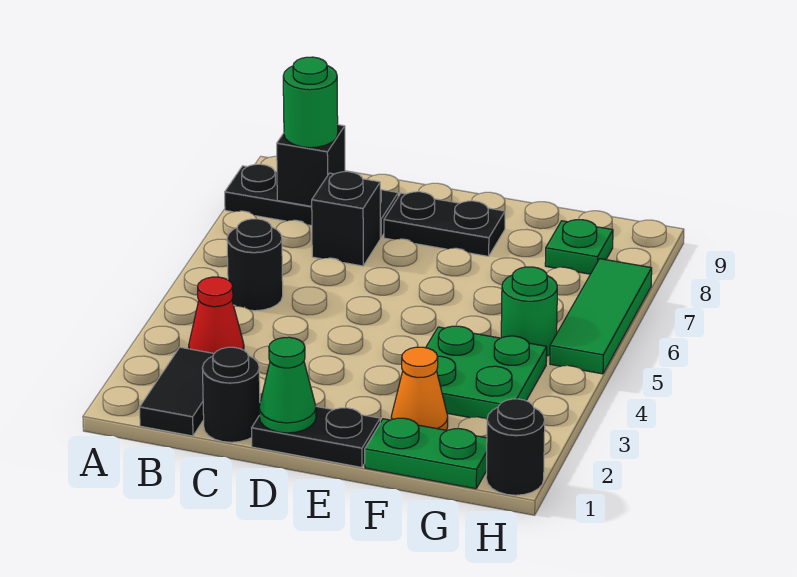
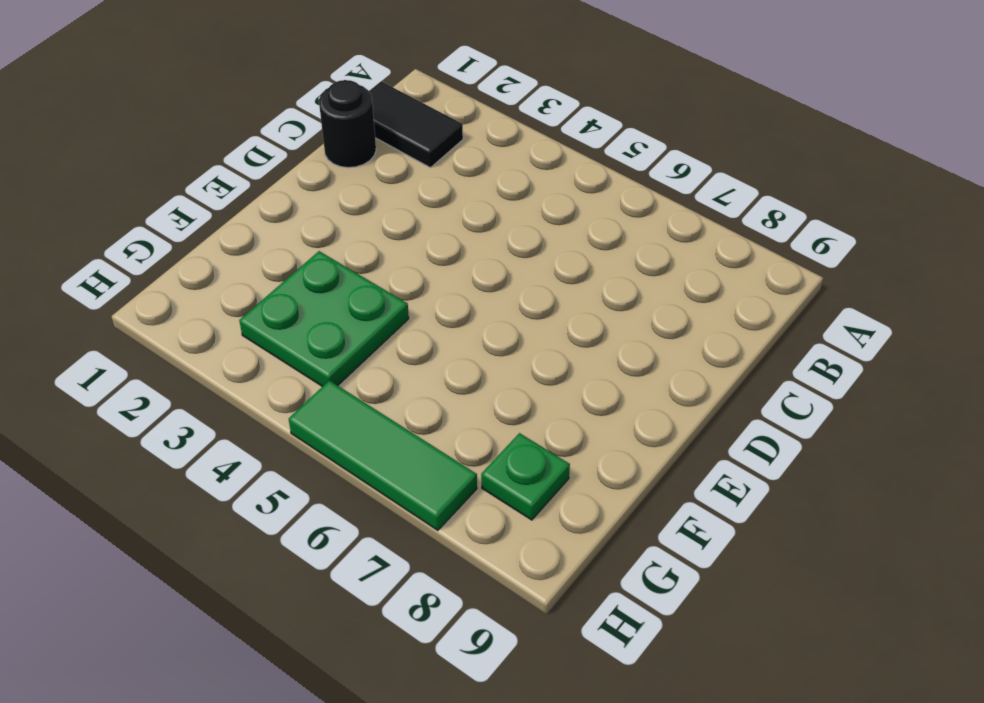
none -> black plate A8:C8 level 1
none -> red cone B3 level 1
none -> black round brick B5 level 1

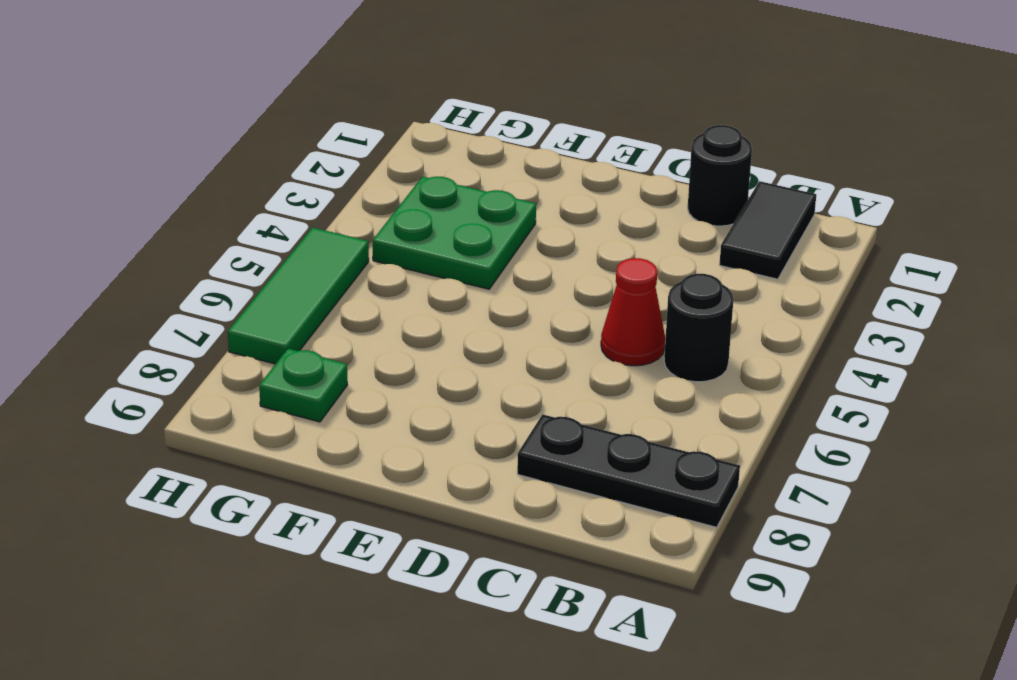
red cone C5 level 1 -> red cone B3 level 1
none -> black brick C7 level 1
none -> black plate D1:E1 level 1
none -> black plate D8:E8 level 1

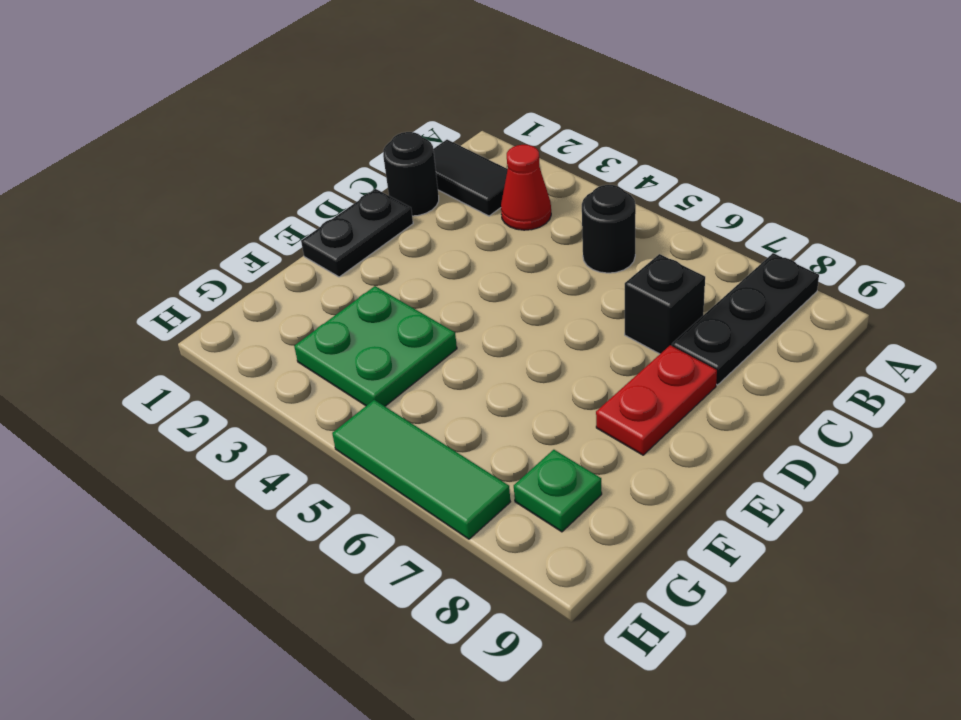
red plate D8:E8 level 1 -> black plate D8:E8 level 1
none -> green plate F1:G1 level 1
none -> orange cone F2 level 1
none -> green round brick G5 level 1

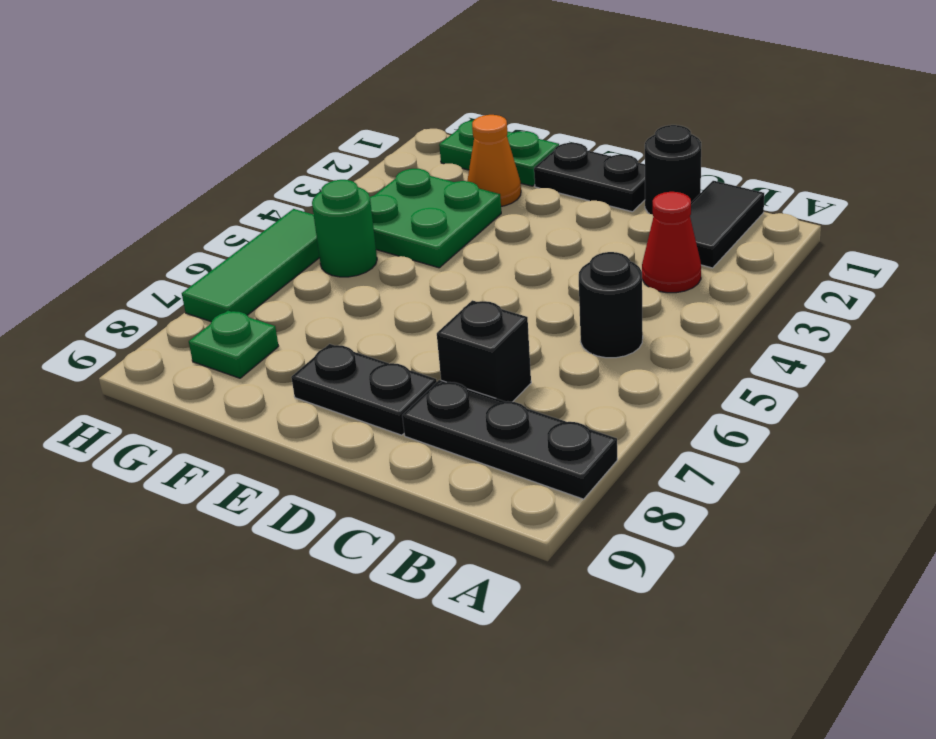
none -> black round brick H1 level 1
none -> black brick B8 level 2
none -> green cone D1 level 2

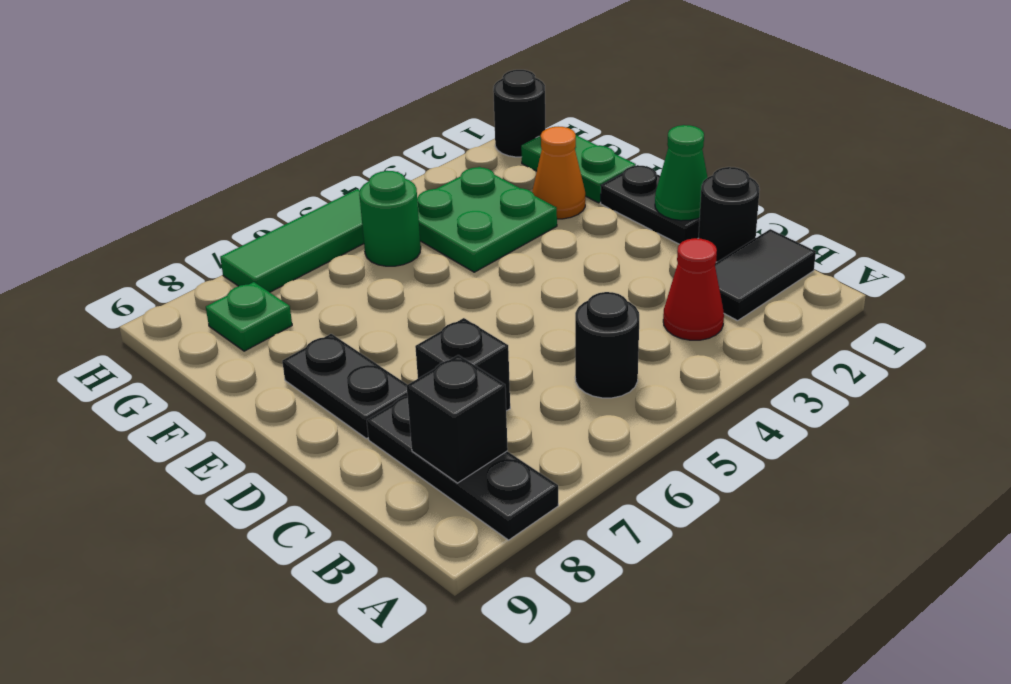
none -> green round brick B8 level 3

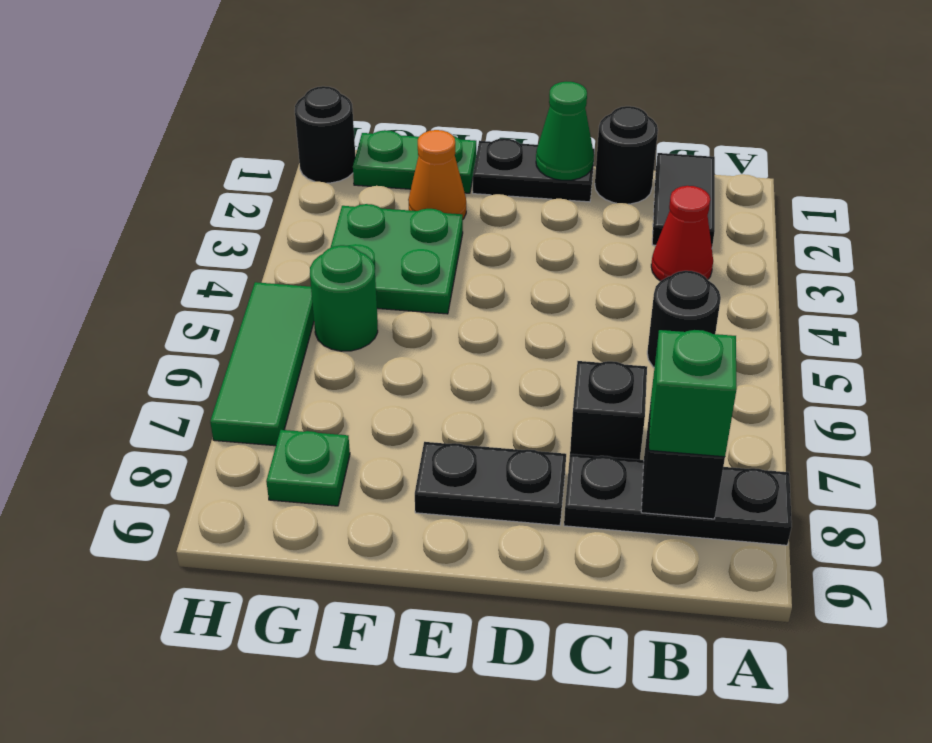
green brick B8 level 3 -> green round brick B8 level 3

